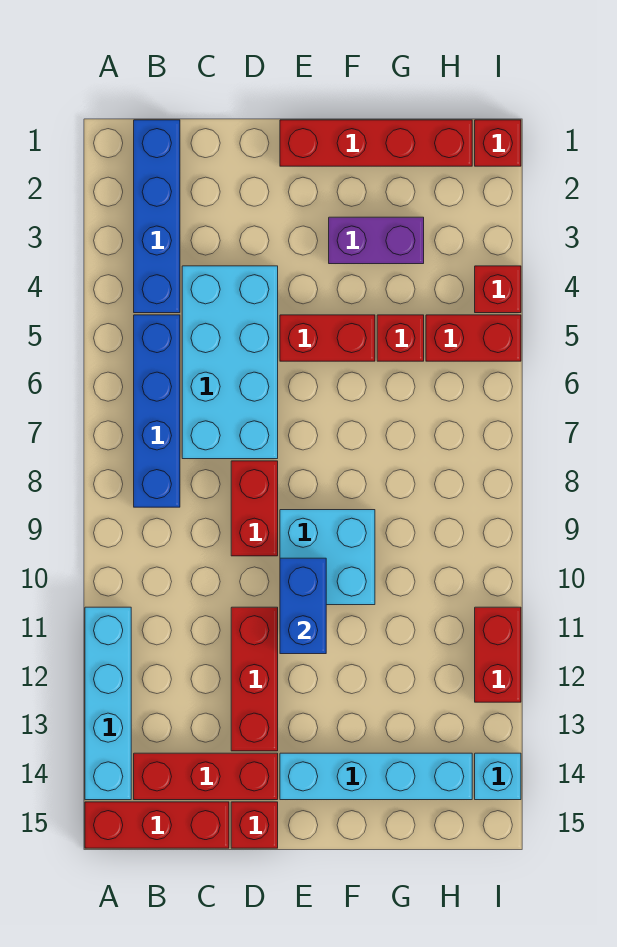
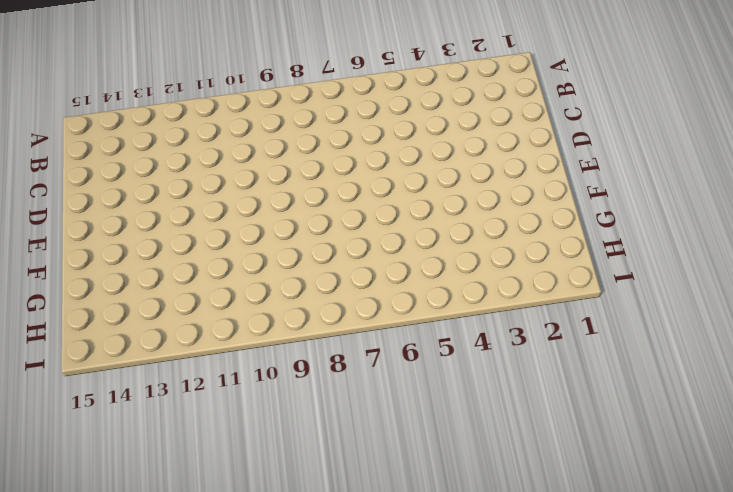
none -> cyan brick A11:A14 level 1
none -> red brick A15:C15 level 1
none -> blue brick B1:B4 level 1

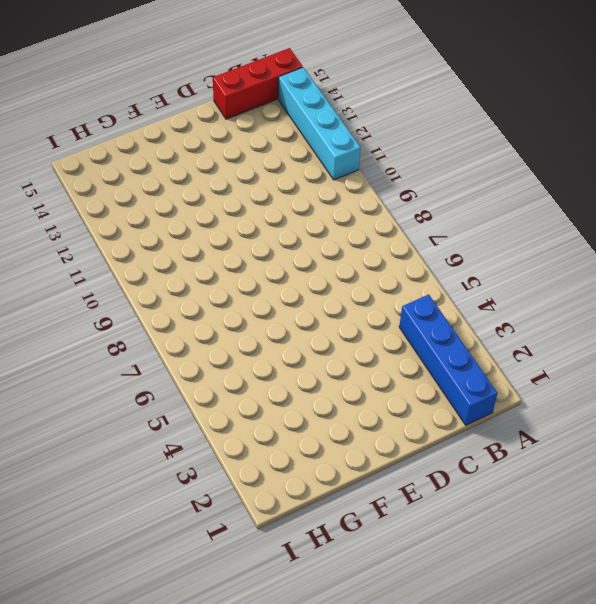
none -> blue brick B5:B8 level 1
none -> red brick B14:D14 level 1
none -> cyan brick C4:D7 level 1

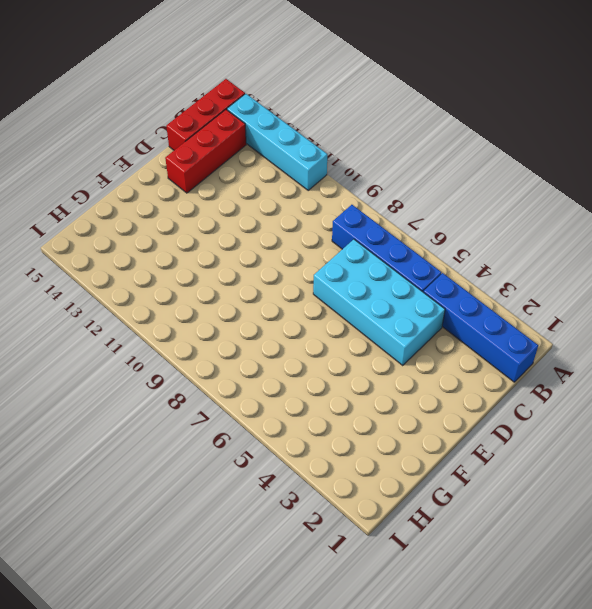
none -> red brick D8:D9 level 1
none -> red brick D11:D13 level 1
none -> red brick D15 level 1

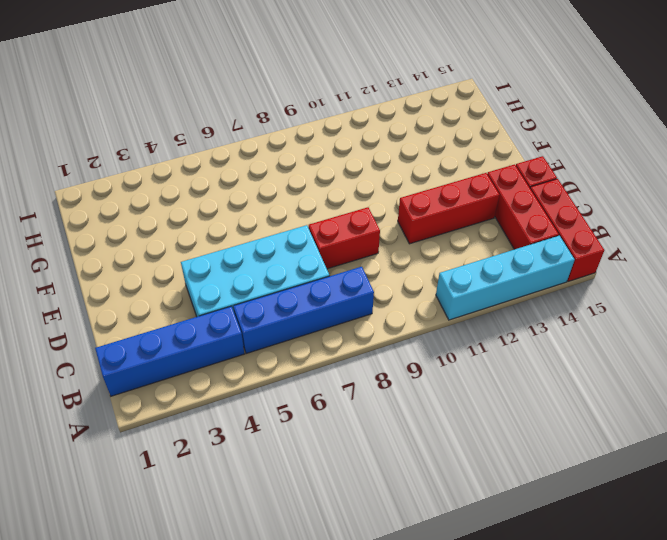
none -> red brick E1:H1 level 1
none -> red brick E5:F5 level 1
none -> cyan brick E9:F10 level 1

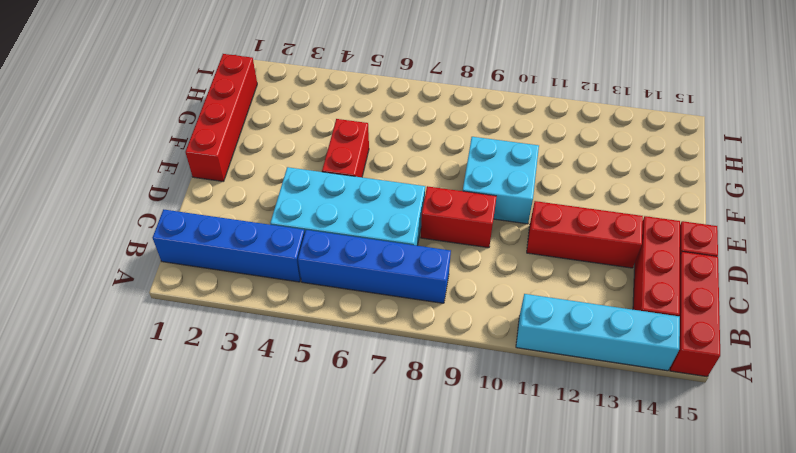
none -> cyan brick E14:H14 level 1
none -> purple brick F3:G3 level 1
none -> red brick G5 level 1

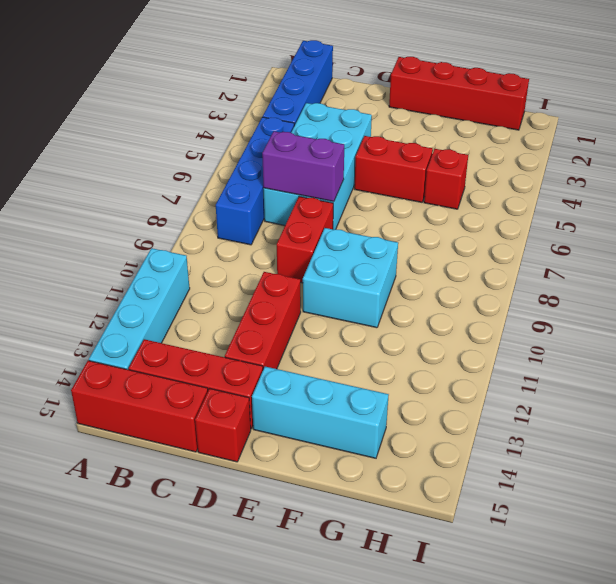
purple brick C7:D7 level 2 -> purple brick F3:G3 level 1
cyan brick E14:G14 level 1 -> cyan brick E14:H14 level 1
none -> red brick H5:I5 level 1
none -> red brick I1 level 1
none -> red brick I4 level 1

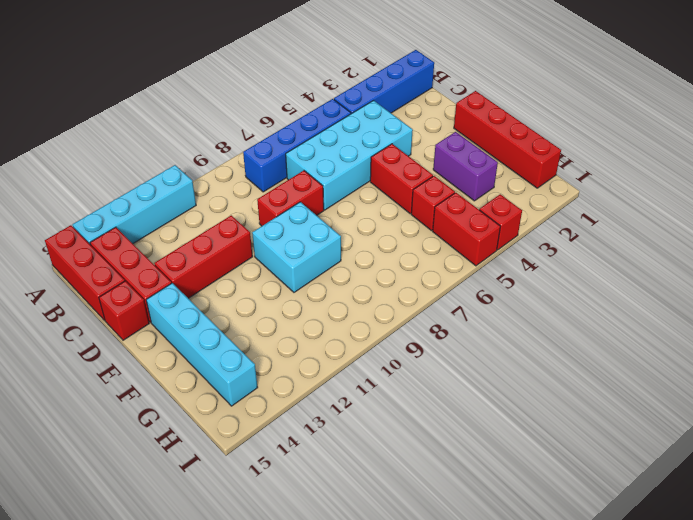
none -> red brick I1 level 1
none -> red brick I11:I12 level 1
none -> cyan brick I14 level 1

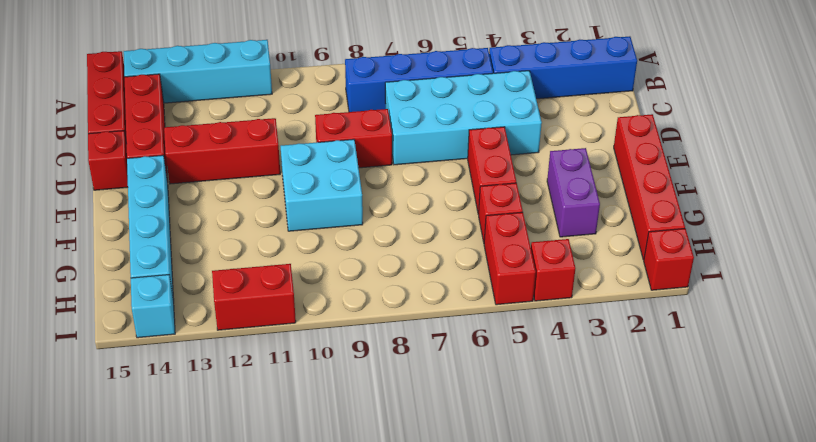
none -> blue brick E10:E11 level 2

